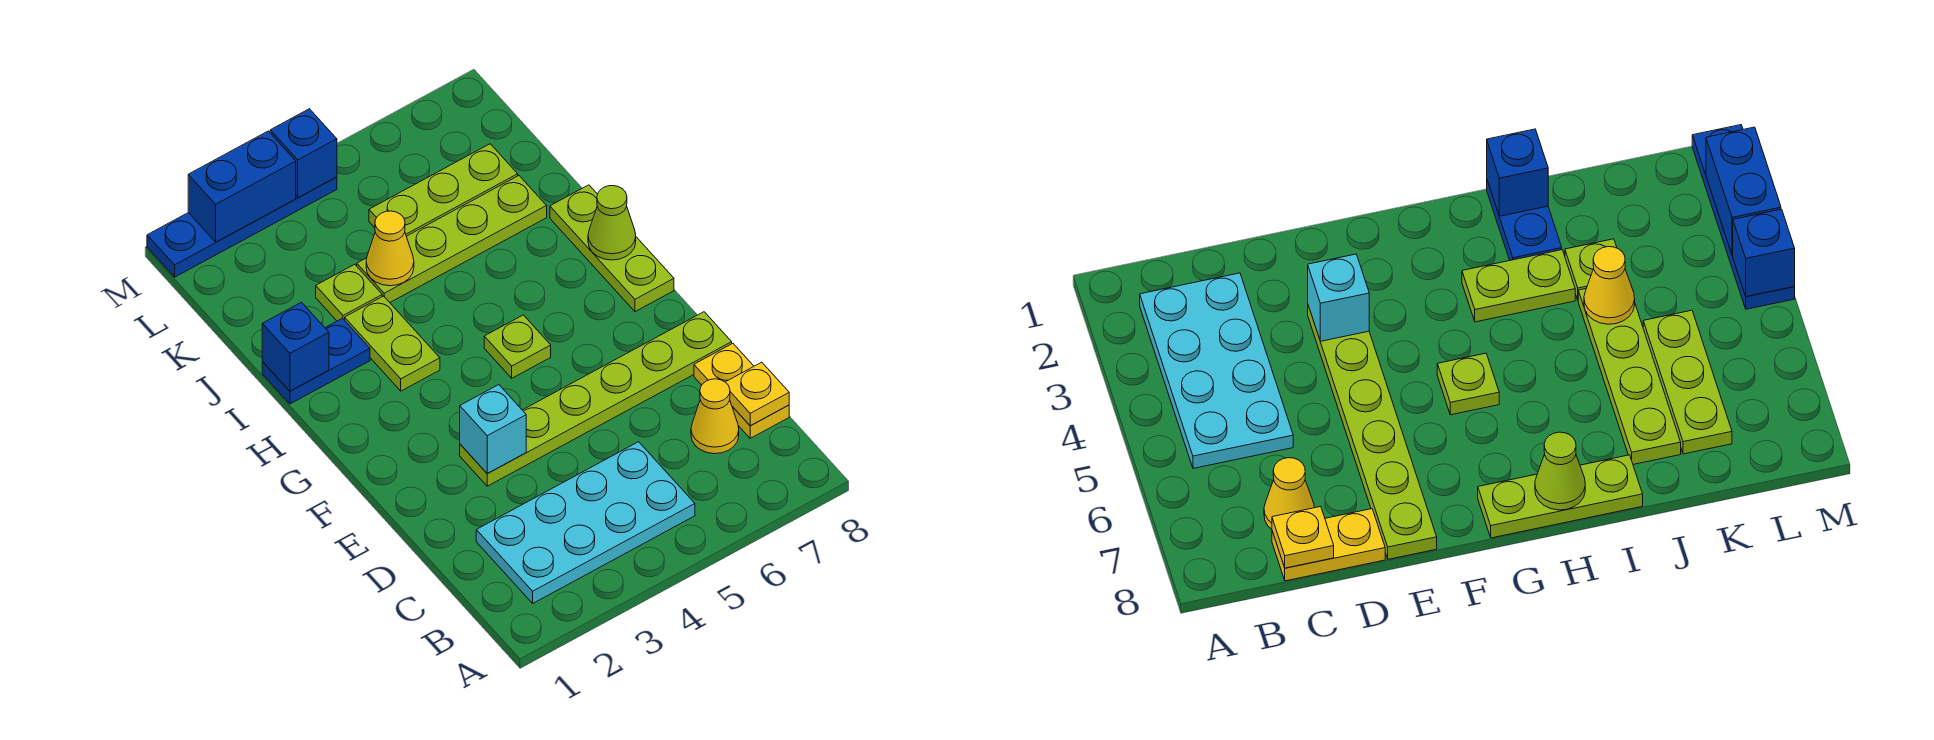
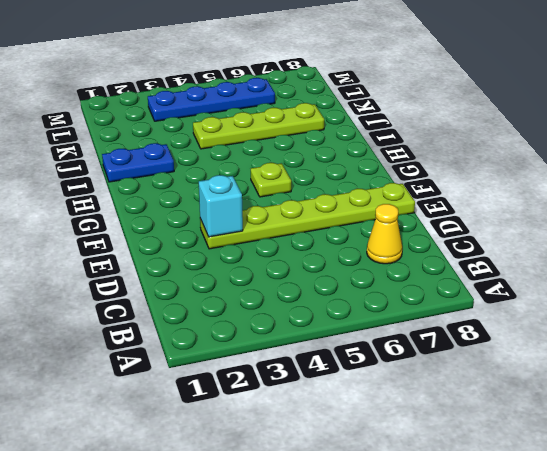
blue plate L3:L6 level 1 -> blue plate M1:M4 level 1
none -> cyan plate B2:C5 level 1
none -> yellow plate C8:D8 level 1
none -> lime plate G8:I8 level 1

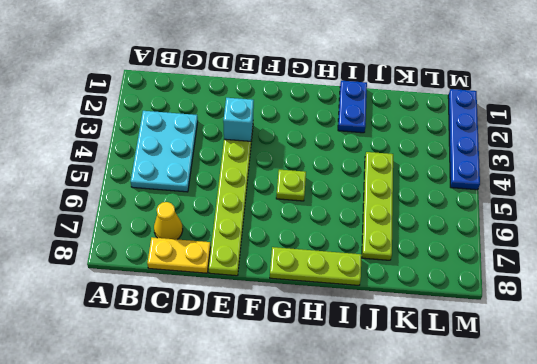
cyan plate B3:C5 level 1 -> cyan plate B2:C5 level 1
none -> lime plate H3:I3 level 1
none -> lime plate J3 level 1
none -> lime plate K5:K7 level 1

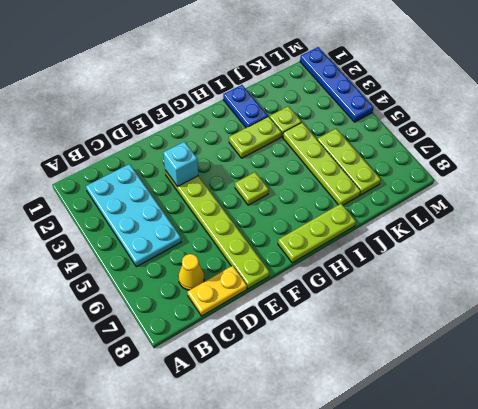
none -> yellow plate C8 level 2
none -> lime cone H8 level 2
none -> blue brick I1 level 2

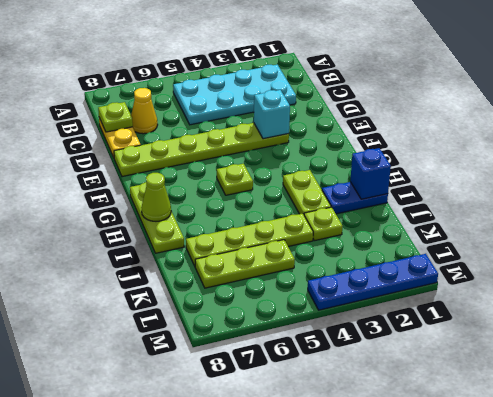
lime plate C8 level 2 -> yellow plate C8 level 2
none -> yellow cone J4 level 2
none -> blue brick M2:M3 level 2
none -> blue brick M4 level 2

